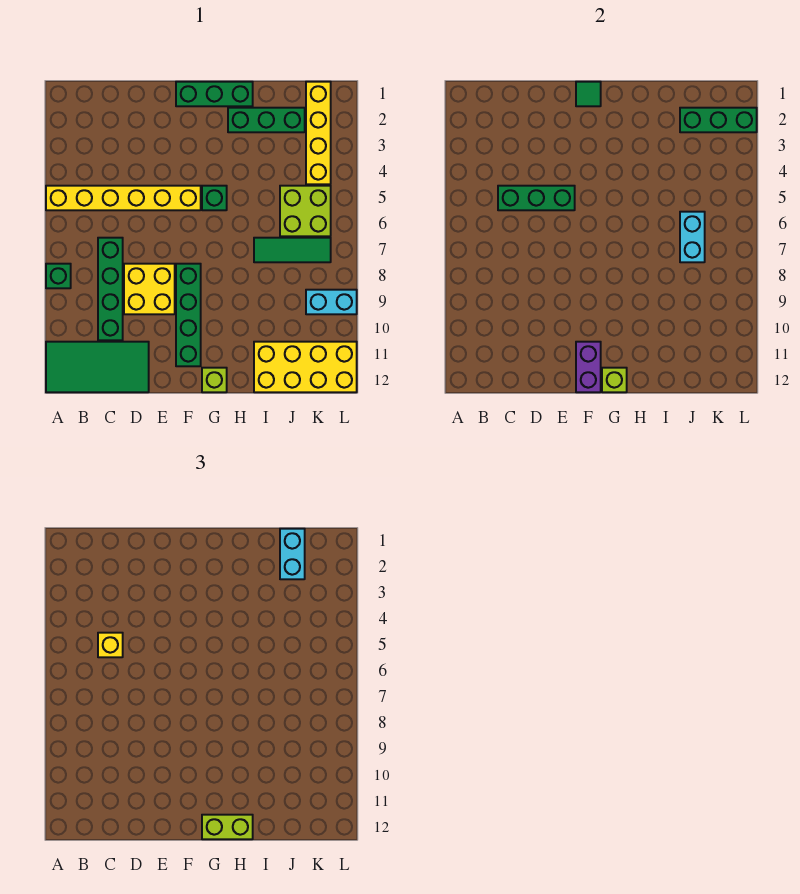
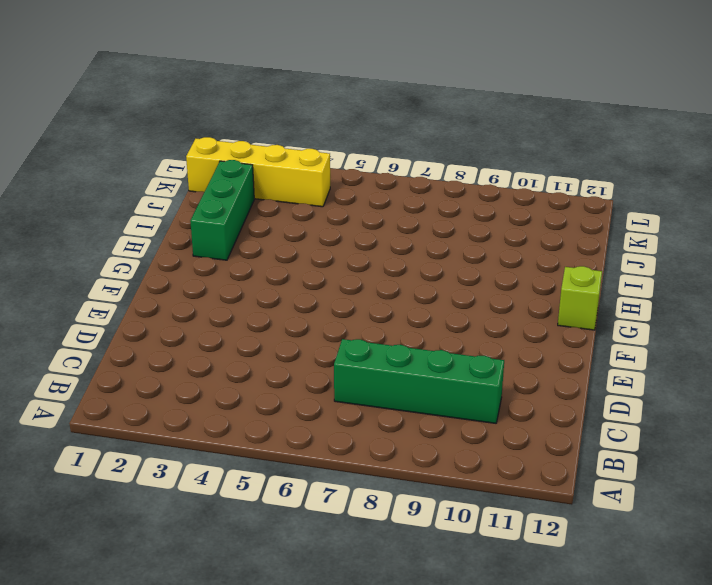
none -> yellow brick A5:F5 level 1
none -> green brick A8 level 1
none -> green tile A11:D12 level 1

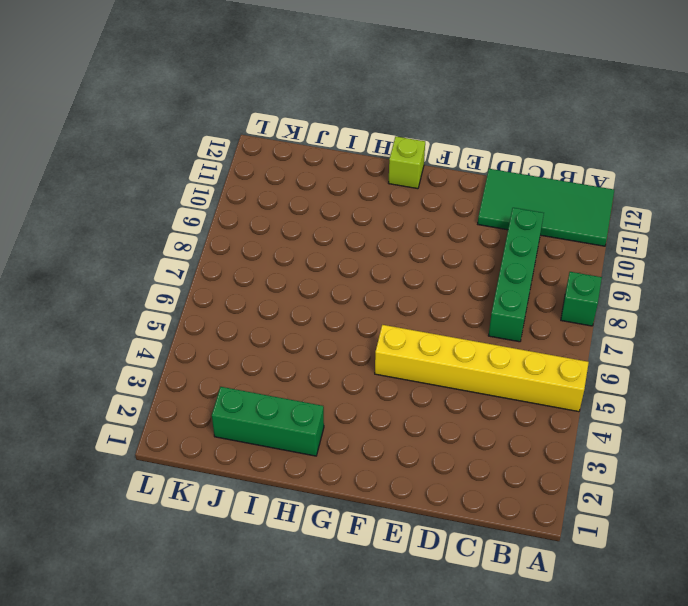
none -> yellow brick D8:E9 level 1
none -> green brick F1:H1 level 1
none -> green brick F8:F11 level 1

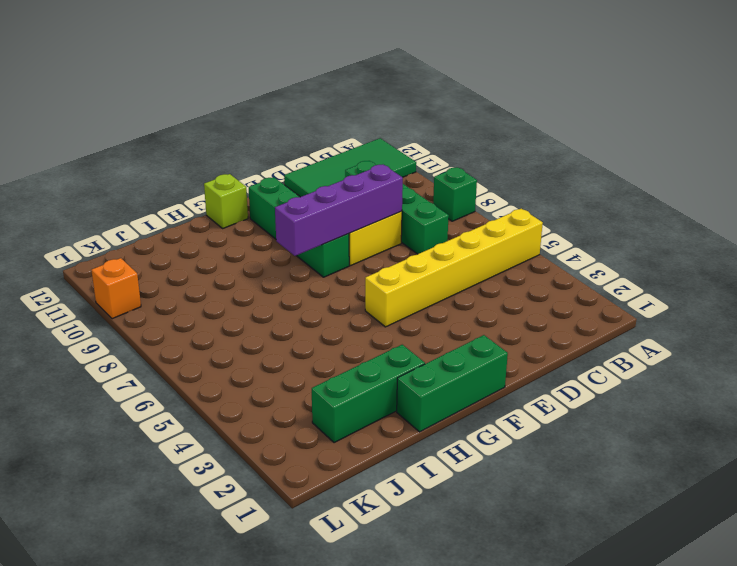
purple brick D8:G8 level 2 -> none
orange brick L10 level 1 -> none
none -> green brick G5 level 1
none -> green tile I7:K7 level 1
none -> yellow brick I11:L12 level 1

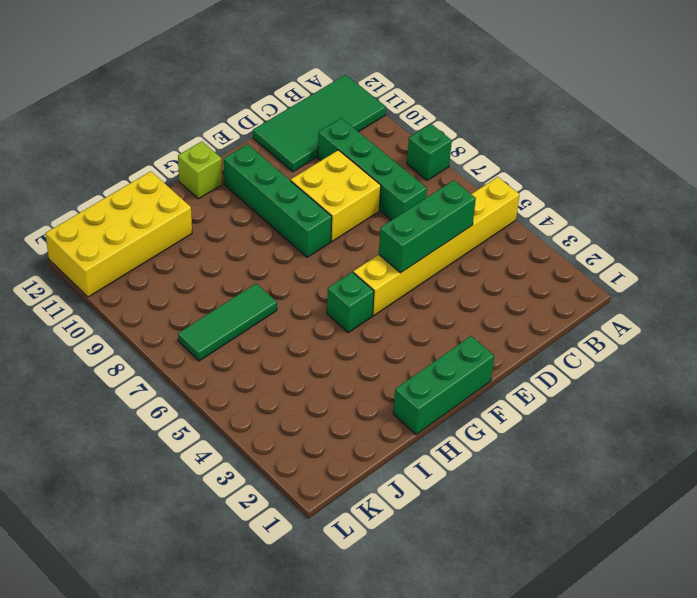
none -> green brick H2:J2 level 1
none -> lime brick J5:K6 level 1
none -> yellow brick K1:K4 level 1

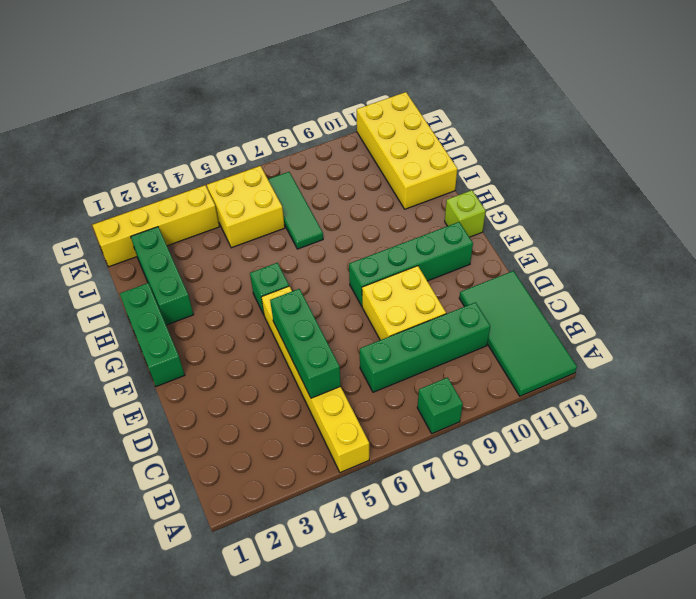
yellow brick J5:K6 level 1 -> lime brick J5:K6 level 1
none -> cyan brick K9:L9 level 1
none -> green tile F1 level 2
none -> purple brick F11:F12 level 2

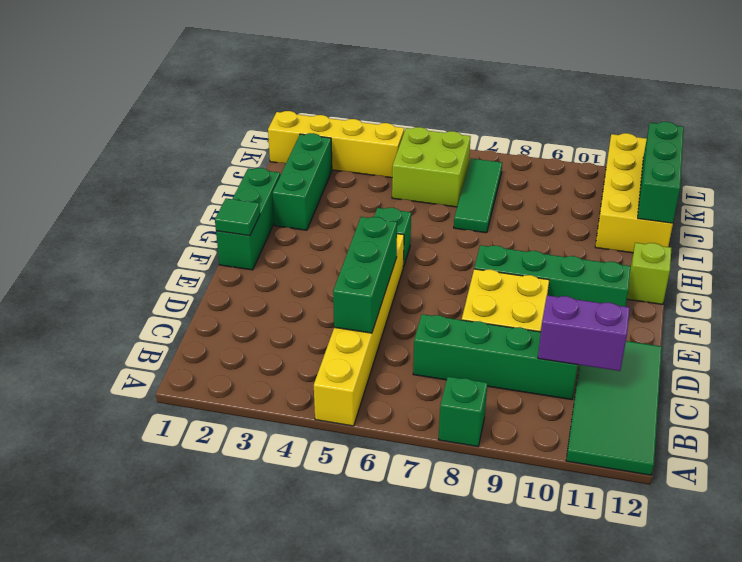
purple brick C10:C11 level 2 -> purple brick F11:F12 level 2
green brick I12:K12 level 2 -> green brick J2:L2 level 2
none -> cyan brick K9:L9 level 1
none -> lime brick G12 level 2
none -> cyan brick J6:J7 level 2

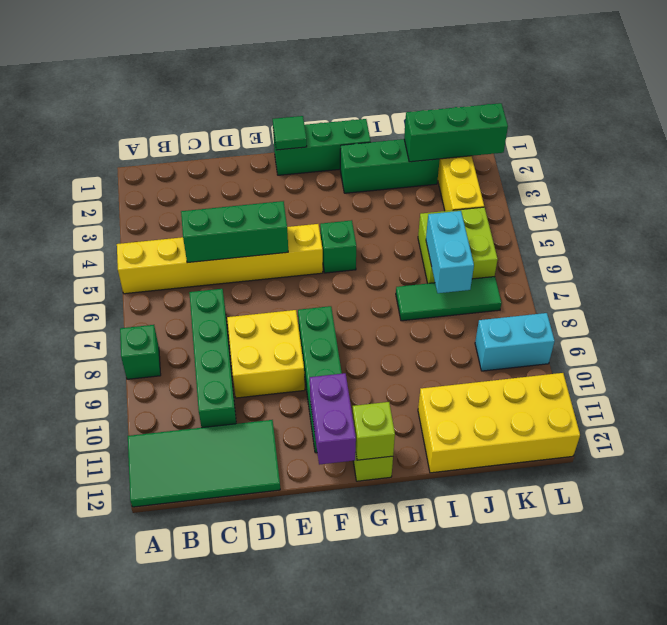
none -> yellow brick C5 level 3
none -> lime brick G12:H12 level 3
none -> cyan brick J1:J2 level 3

